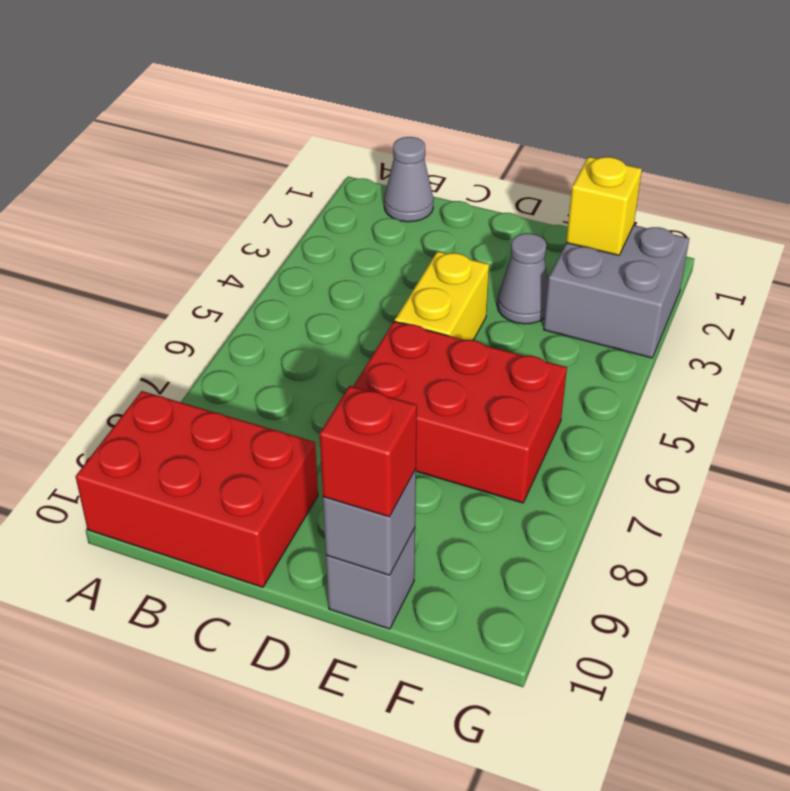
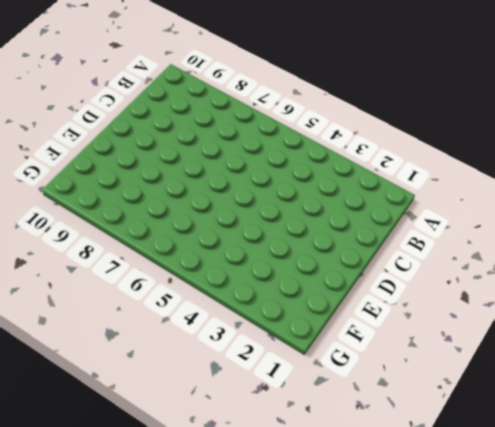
none -> red brick A9:C10 level 1
none -> grey cone B1 level 1

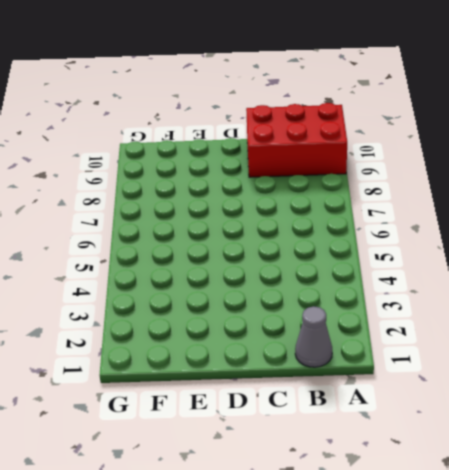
none -> yellow brick D4:D5 level 1
none -> red brick D6:F7 level 1

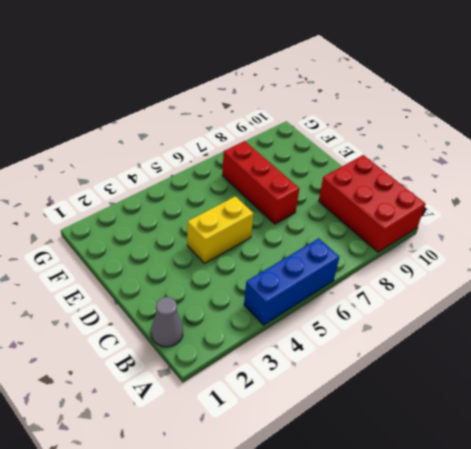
blue brick A4:A6 level 1 -> none
red brick D7:F7 level 1 -> red brick D6:F7 level 1
none -> grey cone E3 level 1
none -> grey brick E10 level 1

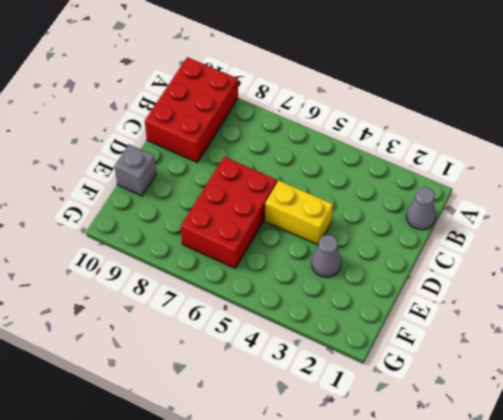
none -> grey brick F2:G3 level 1
none -> grey brick E10 level 2

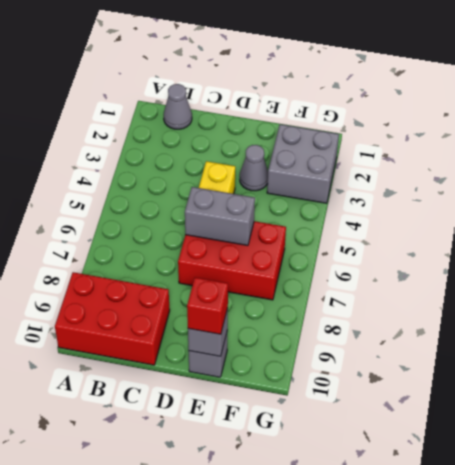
grey brick D6:E6 level 2 -> none
none -> yellow brick F2 level 2

